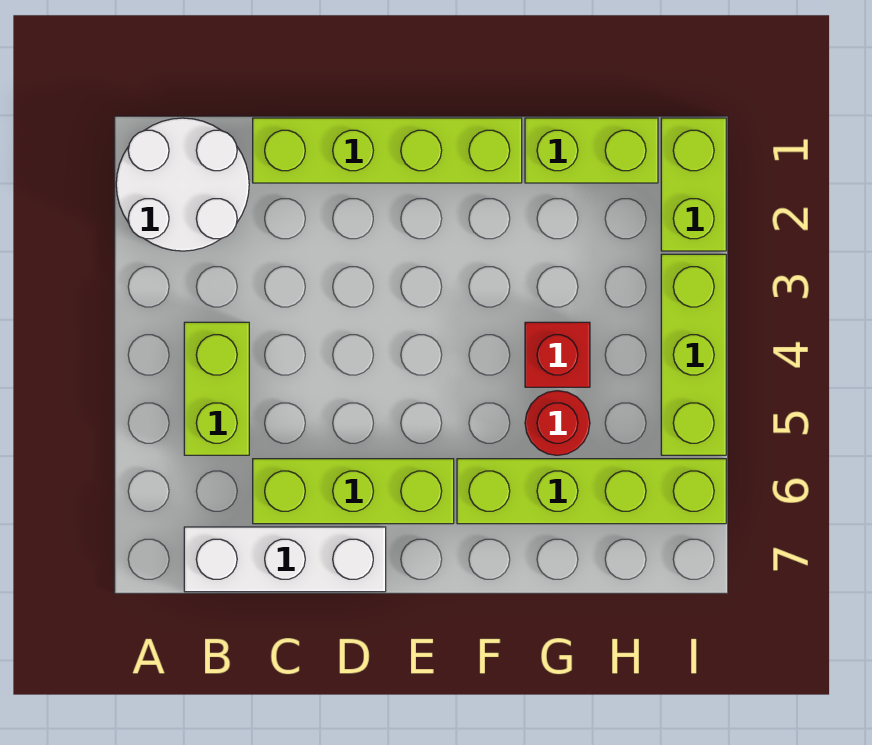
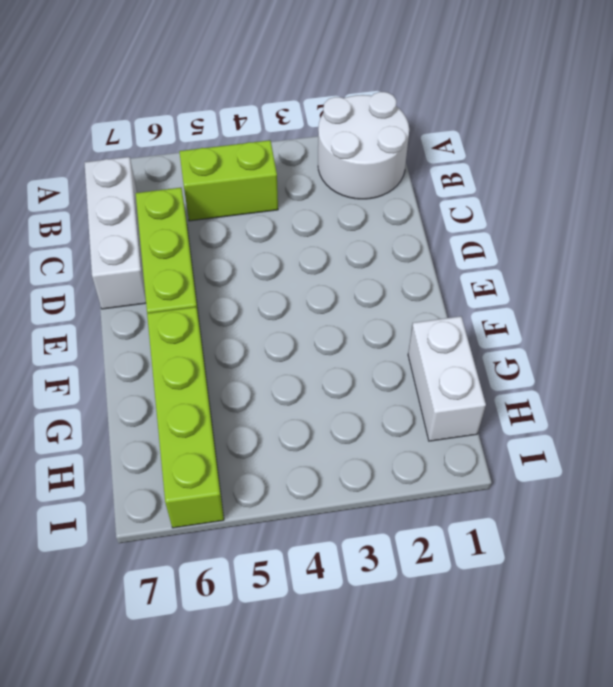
white brick G1:H1 level 1 -> lime brick G1:H1 level 1
none -> lime brick C1:F1 level 1
none -> red brick G4 level 1

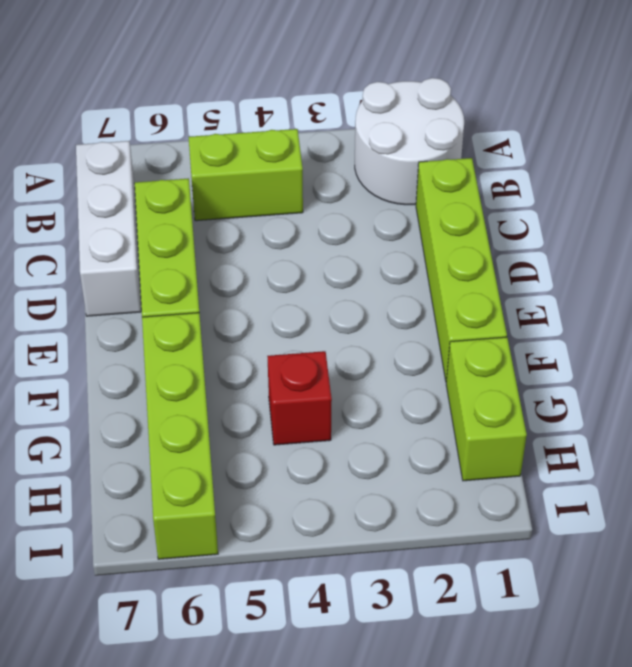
none -> red round brick G5 level 1
none -> lime brick I1:I2 level 1

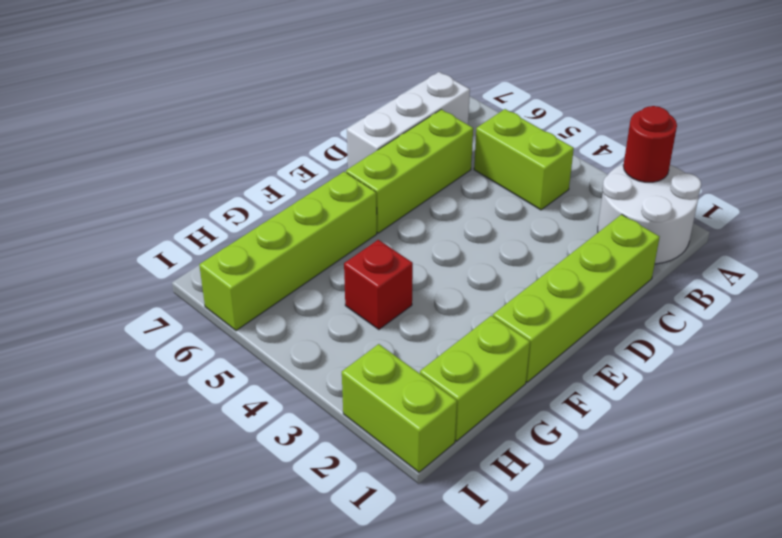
red round brick A2 level 2 -> red round brick G5 level 1
none -> lime brick I3:I5 level 1

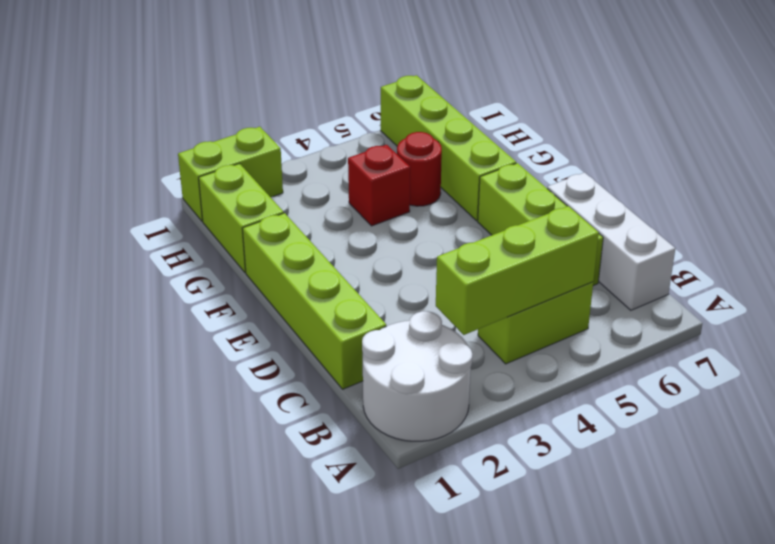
lime brick B3:B5 level 2 -> lime brick I3:I5 level 1

